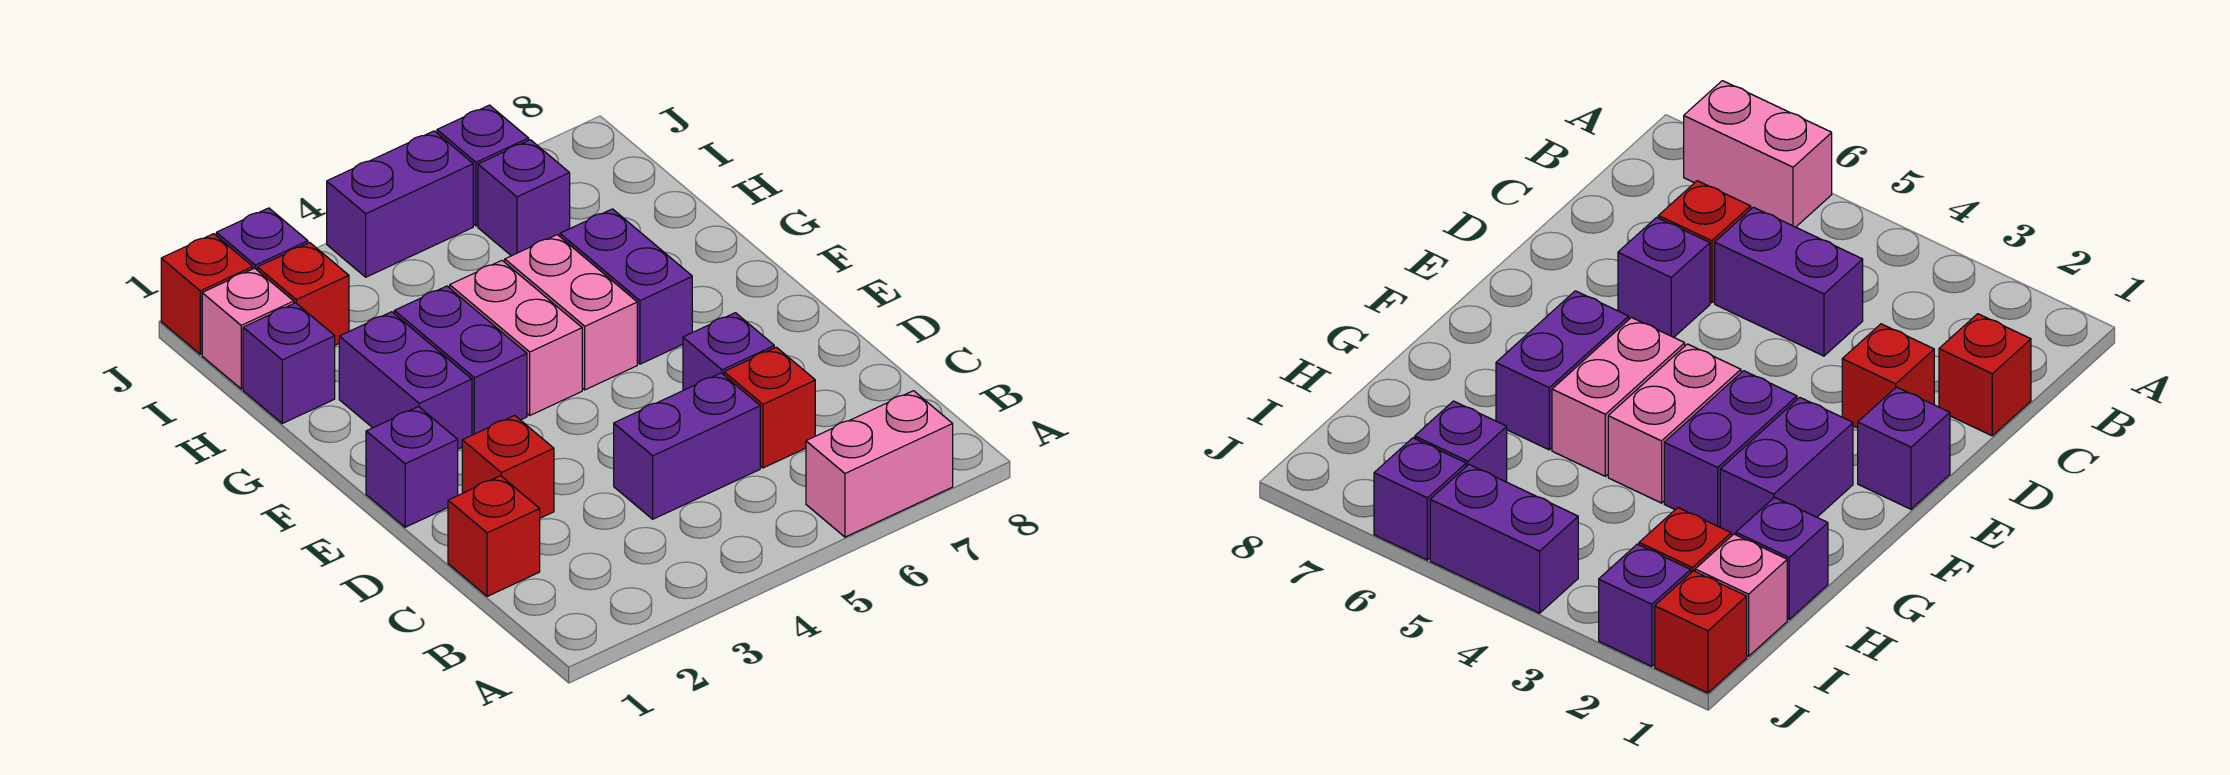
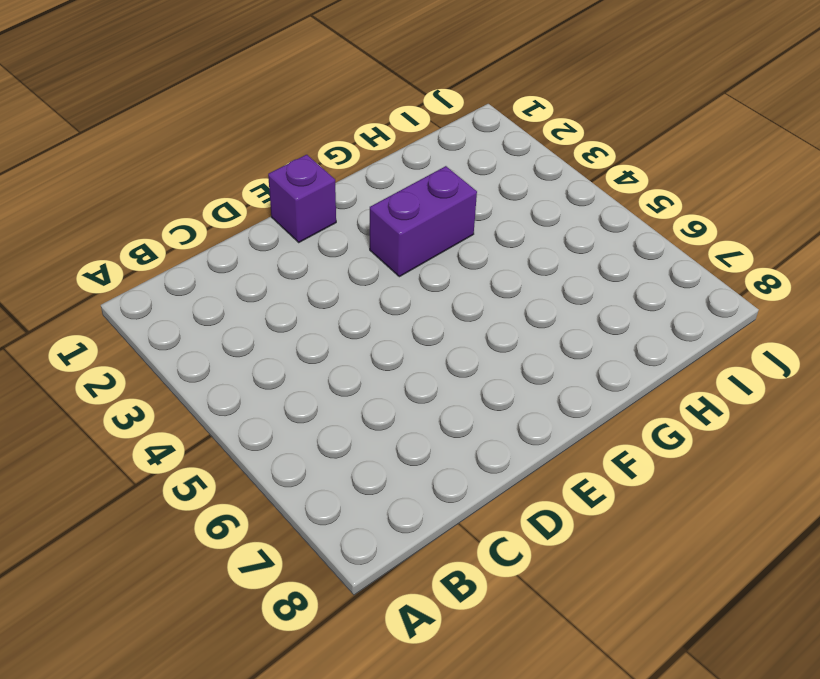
none -> pink brick A6:A7 level 1
none -> red brick C1 level 1
none -> purple brick C4:C5 level 1

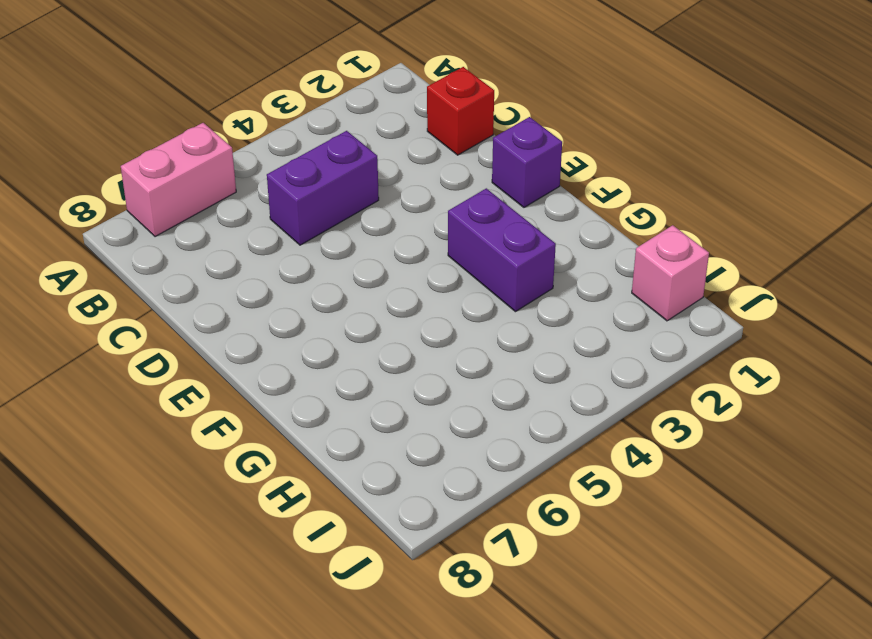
none -> red brick C6 level 1
none -> red brick D2 level 1
none -> purple brick D6 level 1

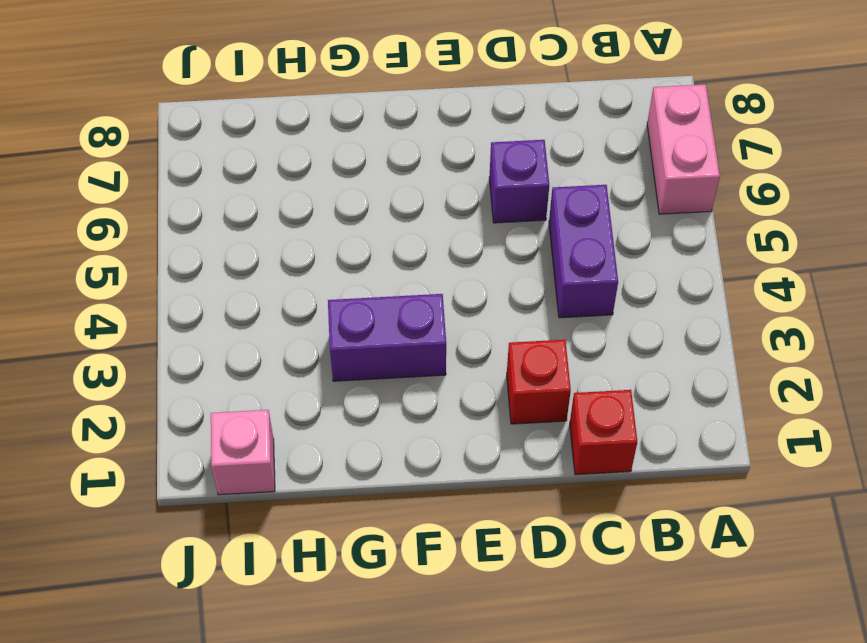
none -> red brick C6 level 1
none -> purple brick E1 level 1
none -> purple brick F2:G2 level 1

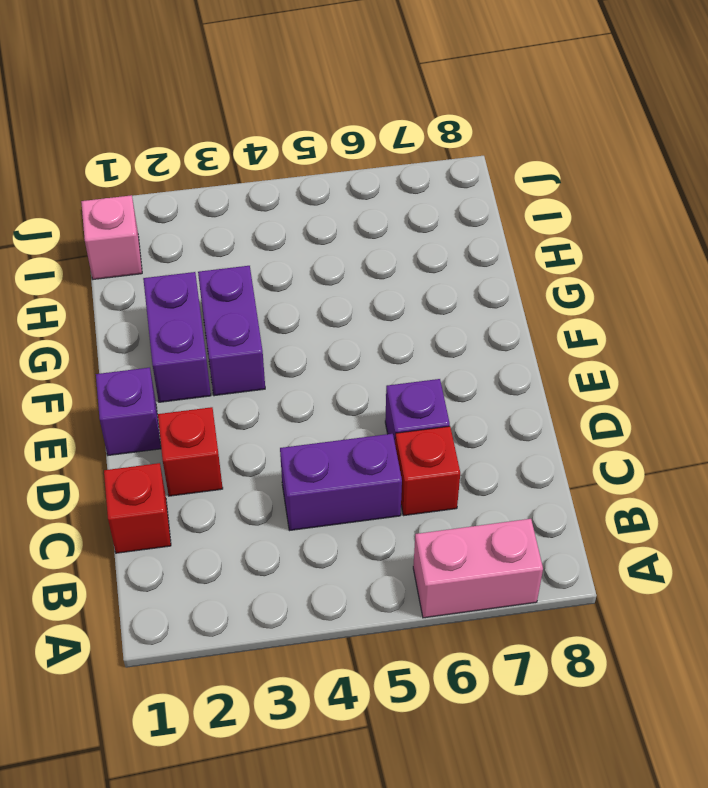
none -> pink brick F4:G4 level 1
none -> pink brick F5:G5 level 1
none -> purple brick F6:G6 level 1

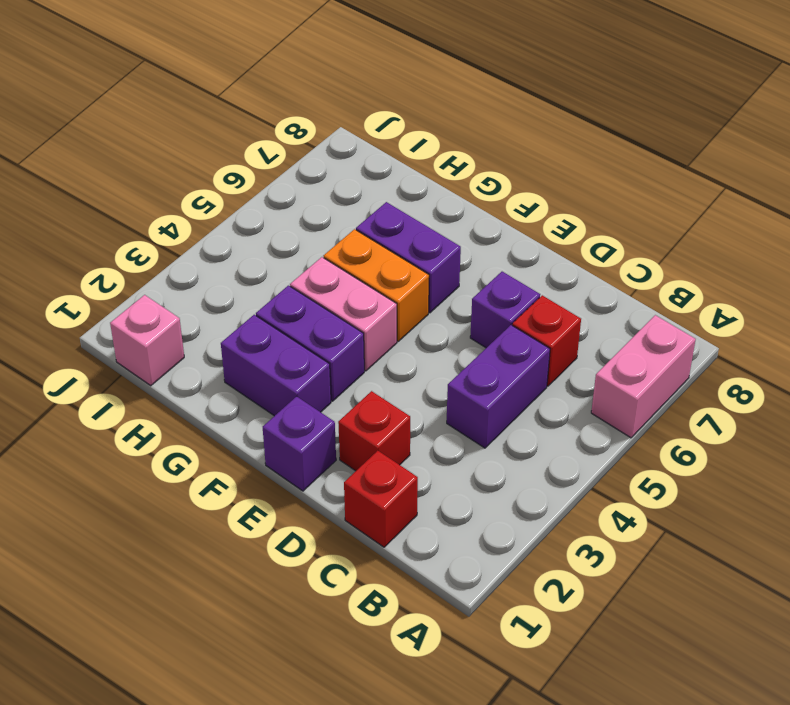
orange brick F5:G5 level 1 -> pink brick F5:G5 level 1
none -> purple brick H1 level 1
none -> red brick I2 level 1
none -> purple brick I6 level 1

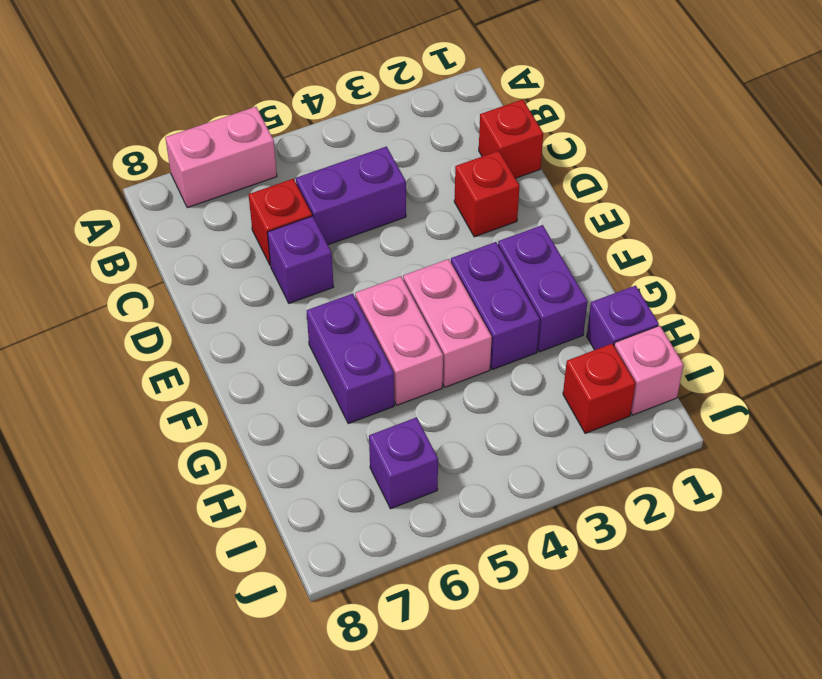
none -> purple brick E1 level 1
none -> red brick J1 level 1
none -> purple brick J2 level 1

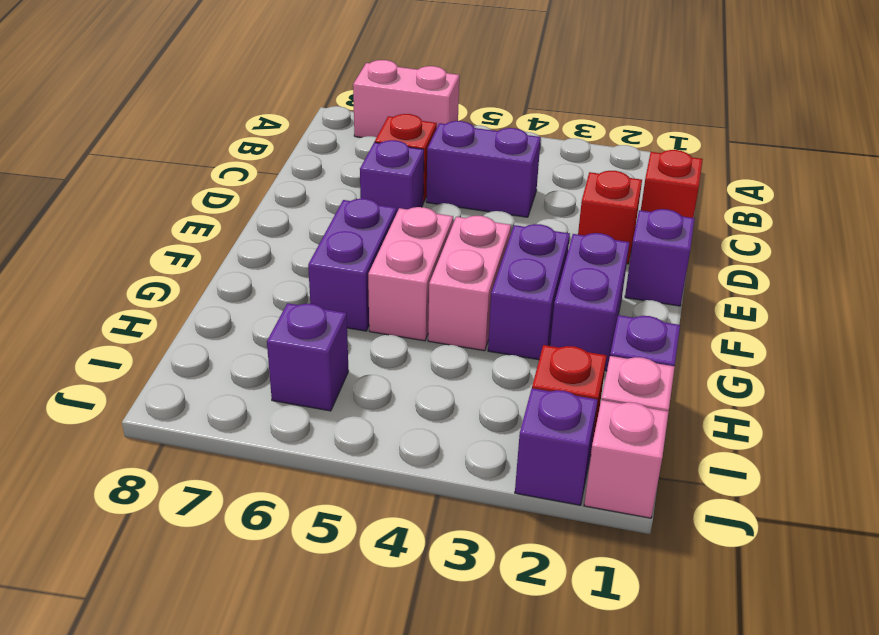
pink brick J1 level 1 -> red brick J1 level 1
none -> purple brick J4:J5 level 1
none -> purple brick J6 level 1

